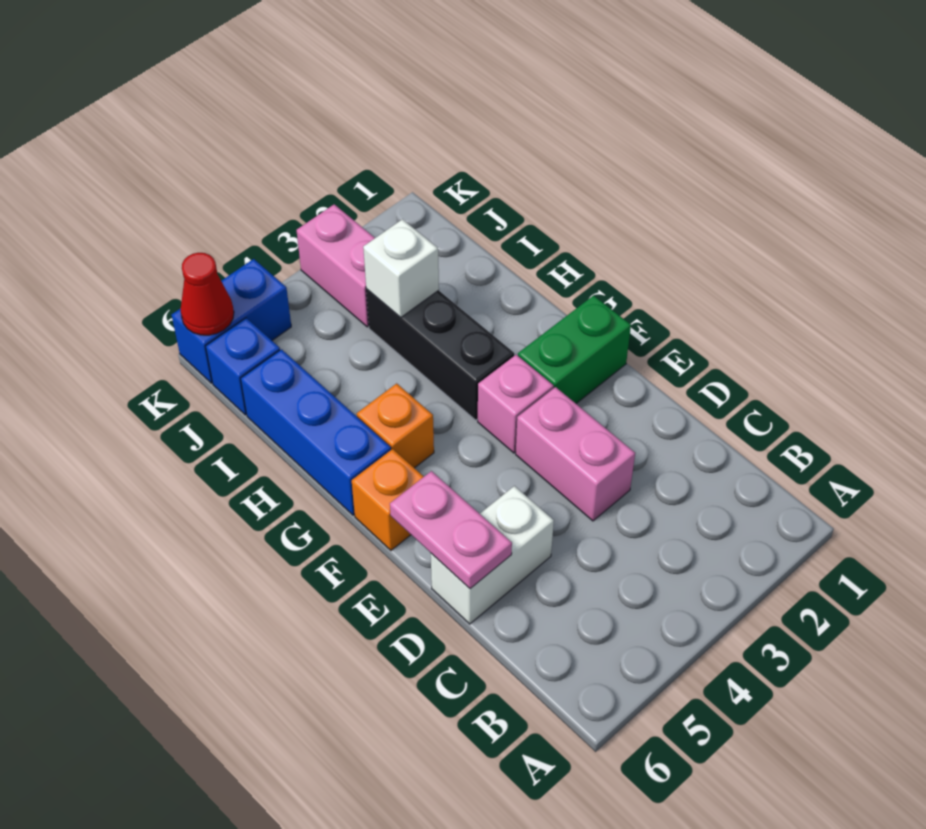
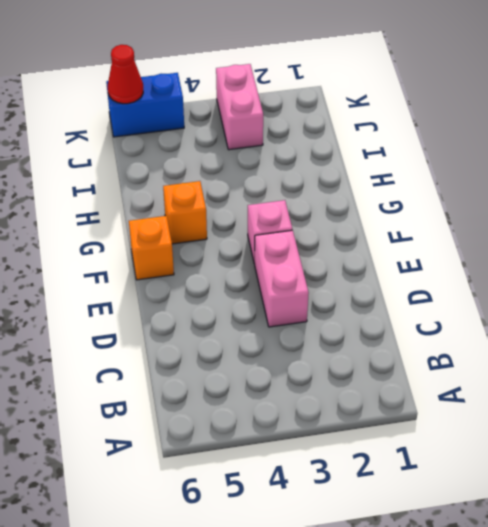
none -> white brick D5:D6 level 1
none -> green brick F1:F2 level 1
none -> black brick G3:I3 level 1

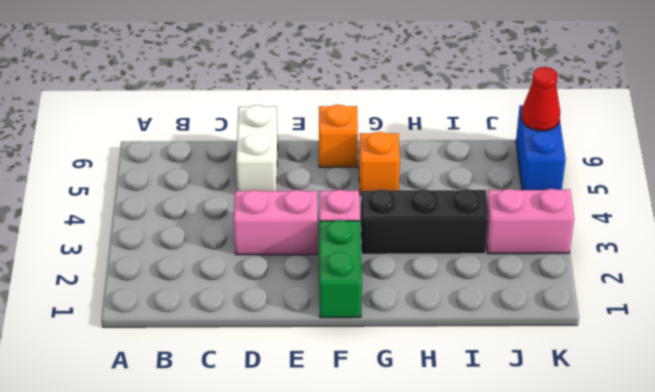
none -> blue brick G6:I6 level 1
none -> blue brick J6 level 1
none -> pink plate D6:E6 level 2

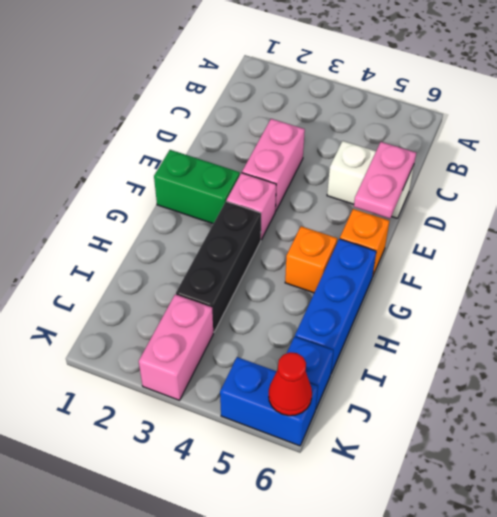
none -> white brick I3 level 2

